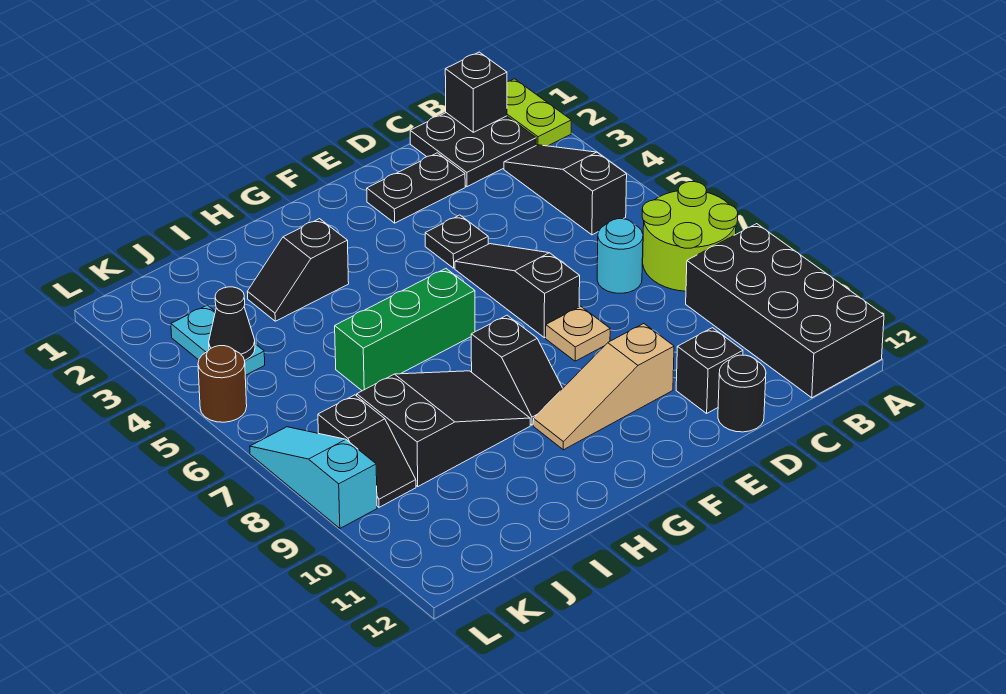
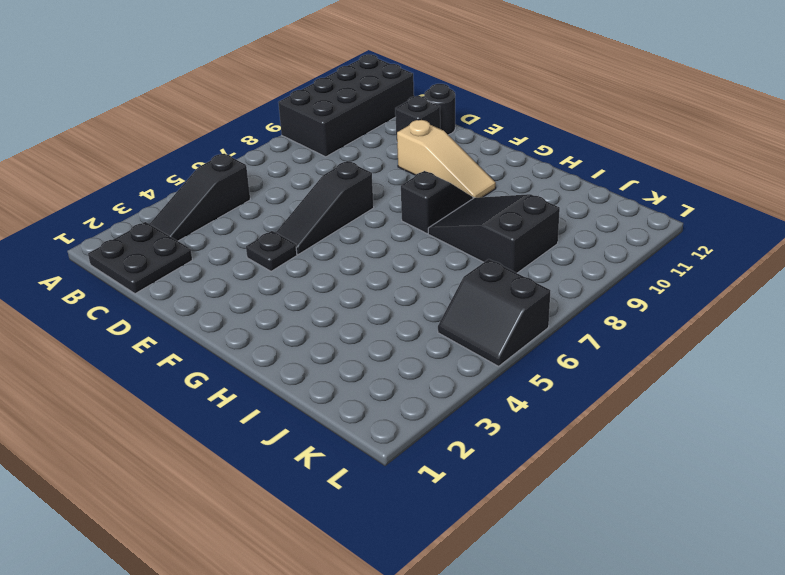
black slope K5:L6 level 1 top 6 -> brown round brick L5 level 1
none -> lime plate A1:A2 level 1
none -> lime round brick A7:B8 level 1
none -> cyan round brick C7 level 1

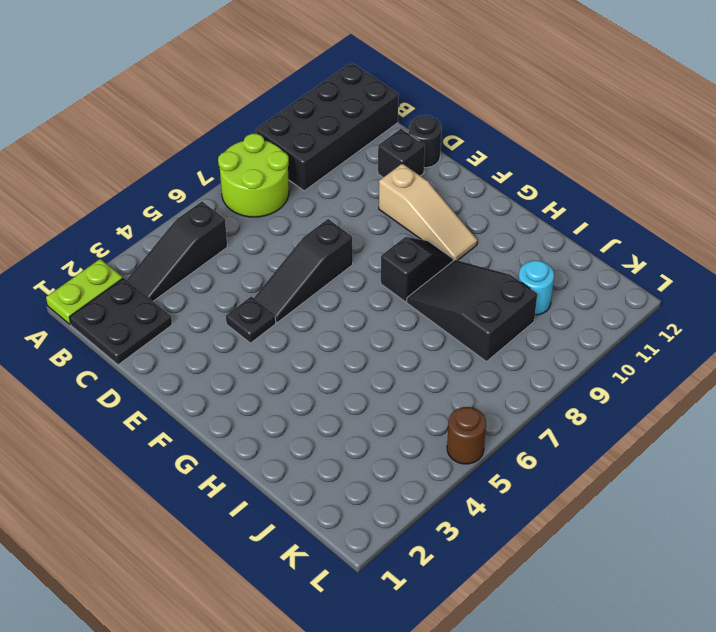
cyan round brick J10 level 1 -> cyan round brick C7 level 1
none -> black plate D2:E2 level 1
none -> tan plate E8 level 1
none -> green brick G6:I6 level 1

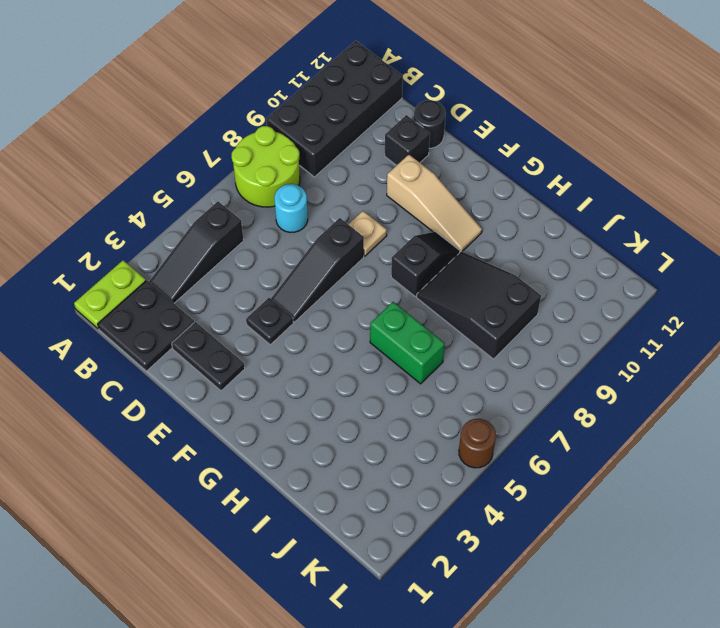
green brick H6:I6 level 1 -> green brick G6:I6 level 1
none -> black slope H3:I3 level 1 top H
none -> cyan plate K3:K4 level 1
none -> black slope K8:K9 level 1 top 8

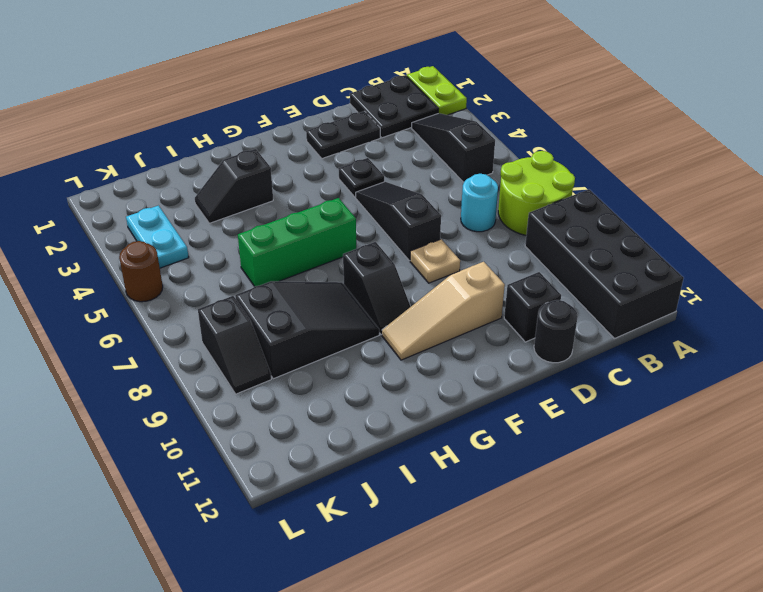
none -> cyan slope L7:L9 level 1 top 9
none -> black brick B1 level 2
none -> black cone K4 level 2

